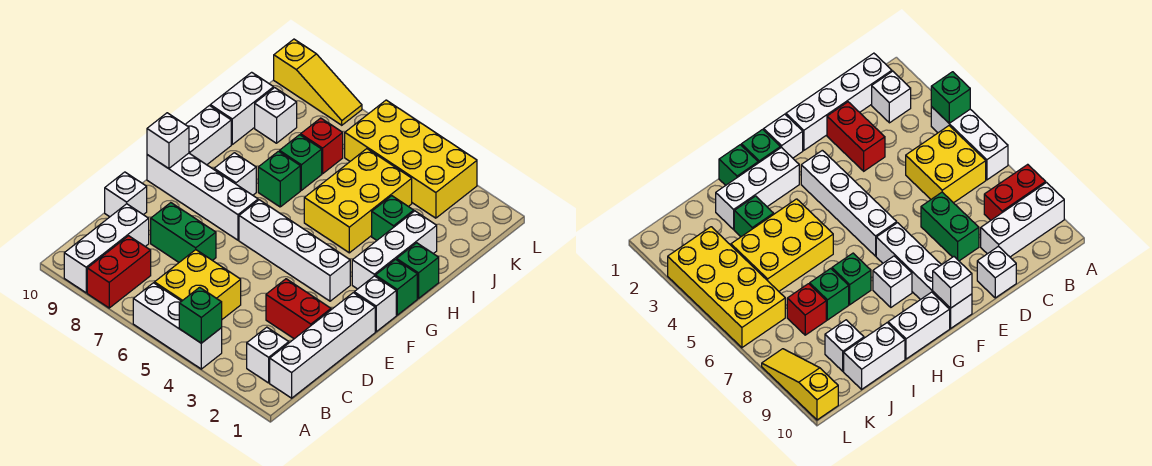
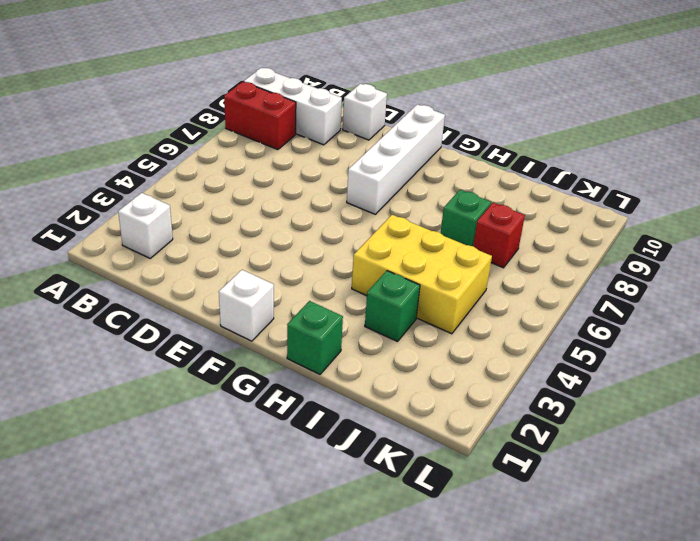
none -> white brick A4:A6 level 1
none -> white brick B1:E1 level 1
none -> yellow brick B5:C6 level 1

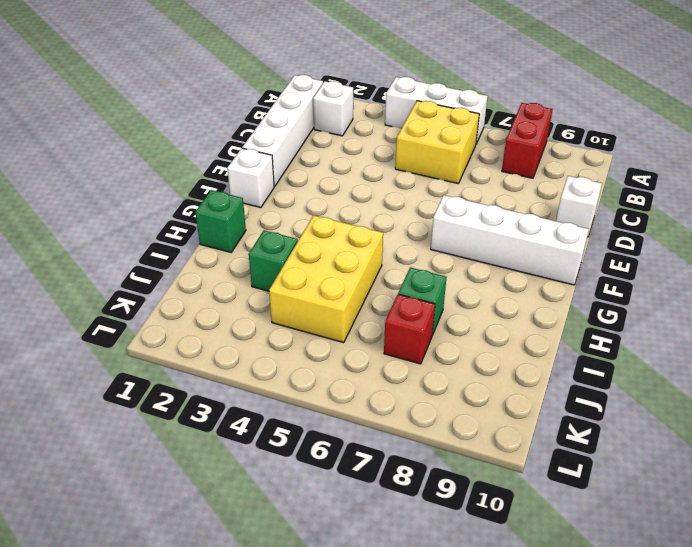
none -> white brick A9:C9 level 1
none -> red brick D2:D3 level 1
none -> green brick D7:D8 level 1

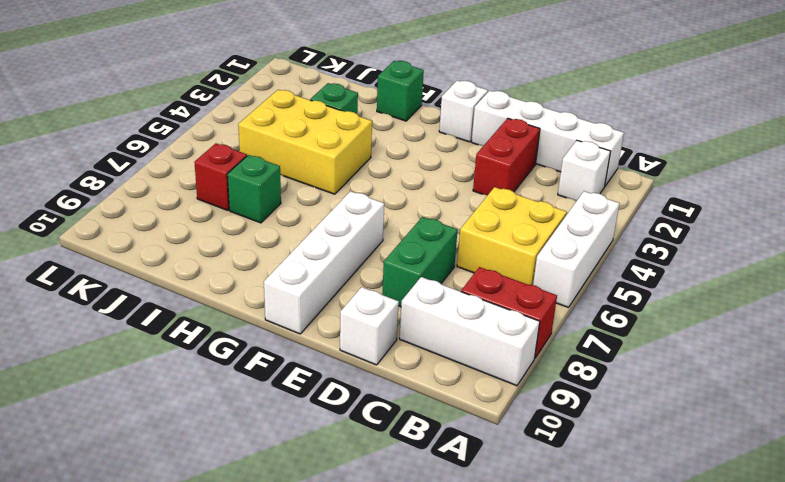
none -> white brick F3:F6 level 1
none -> green brick G1 level 1
none -> white brick G2:I2 level 1

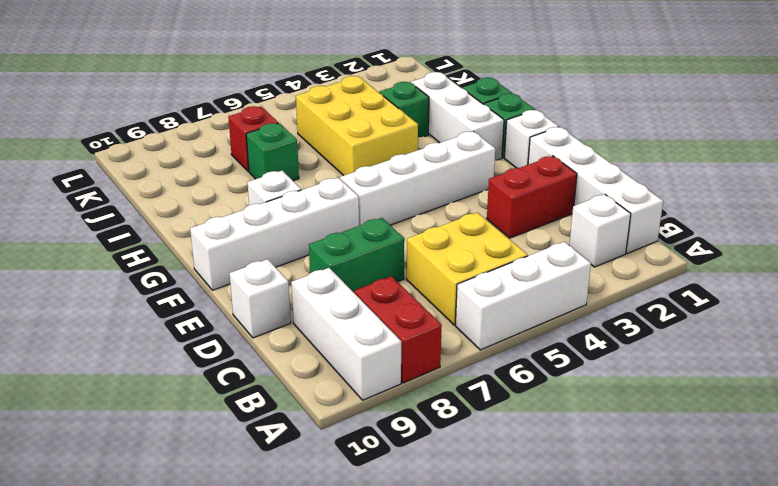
none -> white brick G10:H10 level 1
none -> green brick H7 level 1
none -> white brick I10:J10 level 1

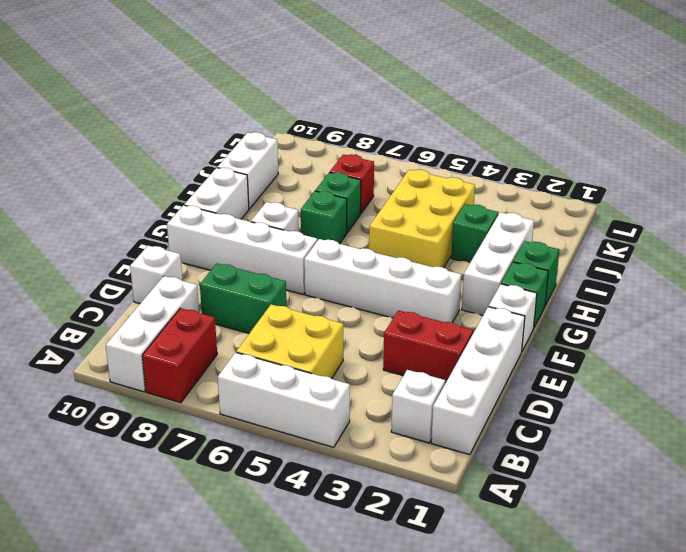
none -> white brick J9 level 1
none -> yellow brick K3:L6 level 1
none -> yellow slope L8:L10 level 1 top 10

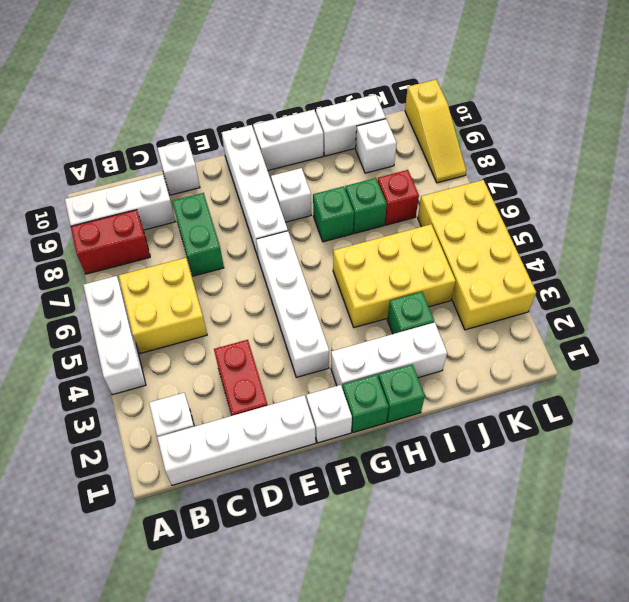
none -> green brick A4 level 2
none -> white brick F10 level 2

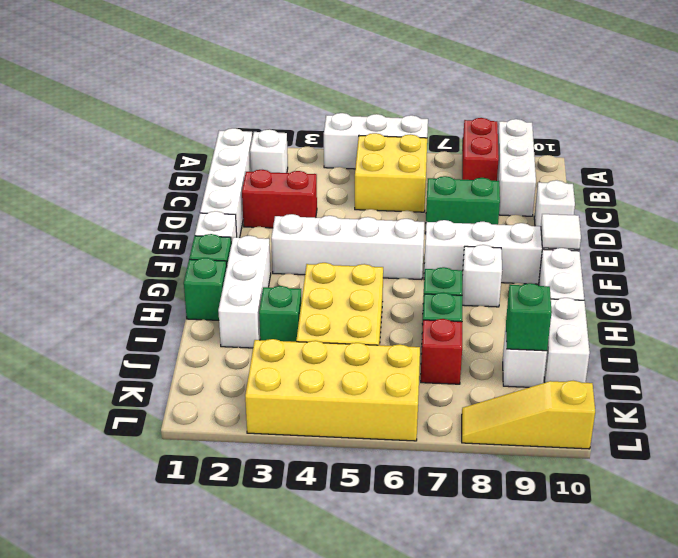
white tile F10 level 2 -> white brick F10 level 2
green brick J9 level 2 -> green brick A4 level 2

